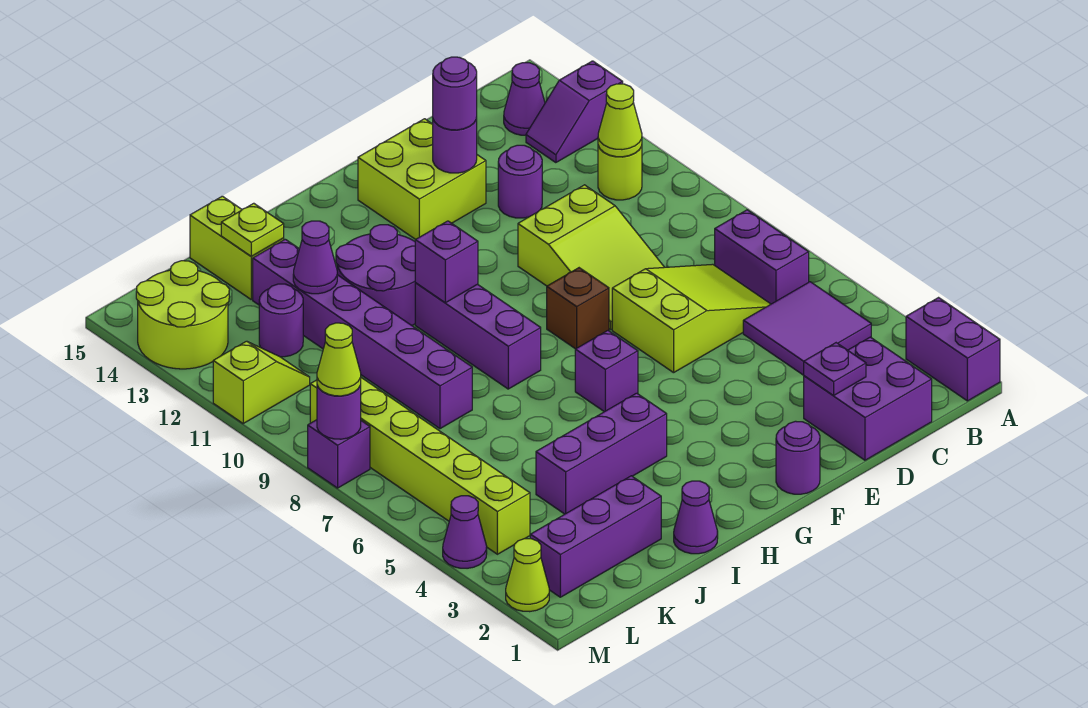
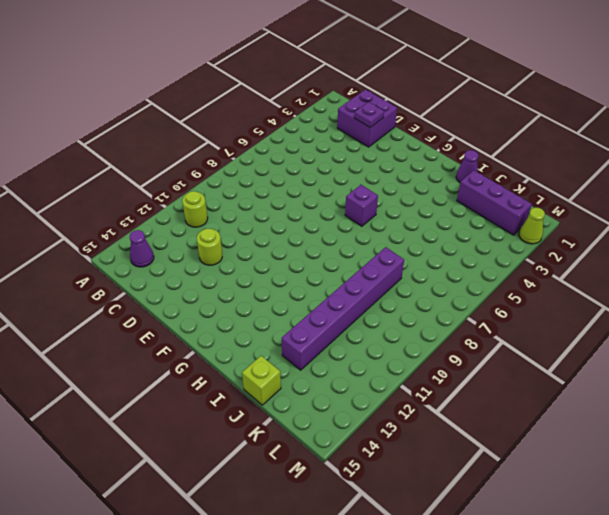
lime round brick D12 level 1 -> purple round brick D12 level 1
lime brick J15 level 1 -> lime brick J14:J15 level 1
none -> purple brick A1:A2 level 1
none -> purple slope A13:B13 level 1 top A
none -> purple tile B4:C5 level 1
none -> purple brick B6:B7 level 1

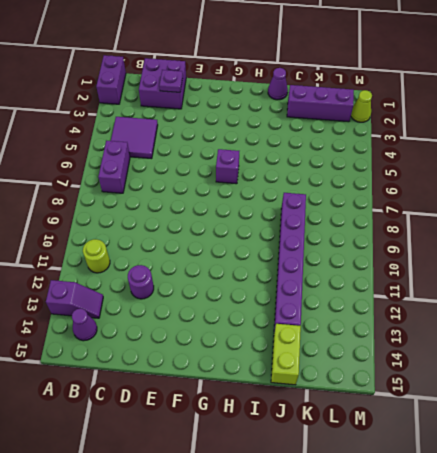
none -> lime slope C6:E7 level 1 top E
none -> lime slope D8:E10 level 1 top 10
none -> lime brick E13:F14 level 1
none -> purple round brick F1 level 1

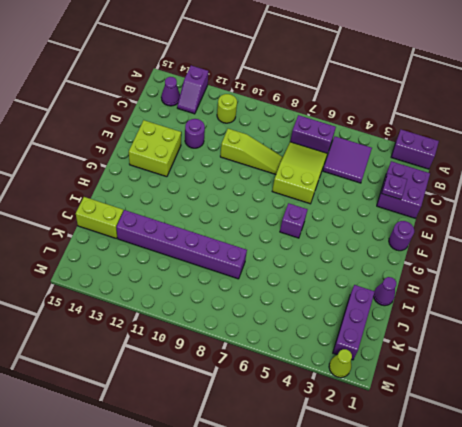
lime slope D8:D10 level 1 top 10 -> lime slope D8:E10 level 1 top 10
none -> brown brick F8 level 1
none -> purple brick H4:J4 level 1
none -> purple brick H8:H10 level 1
none -> purple round brick H11:I12 level 1

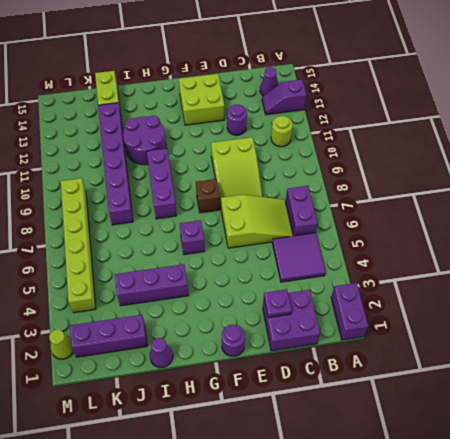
none -> purple round brick K12 level 1
none -> lime slope L11:M11 level 1 top M
none -> lime round brick L13:M14 level 1
none -> purple cone M4 level 1

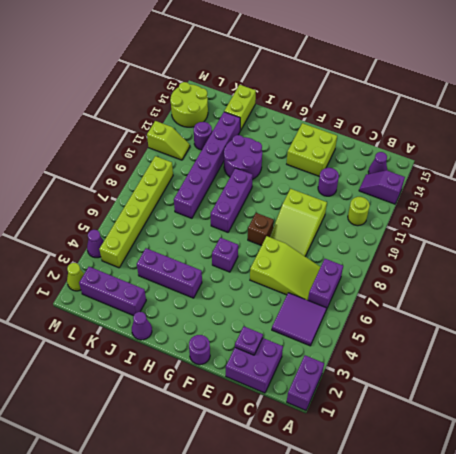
none -> purple brick M8 level 1
none -> lime cone B11 level 2
none -> purple round brick E13 level 2
none -> purple brick H10 level 2

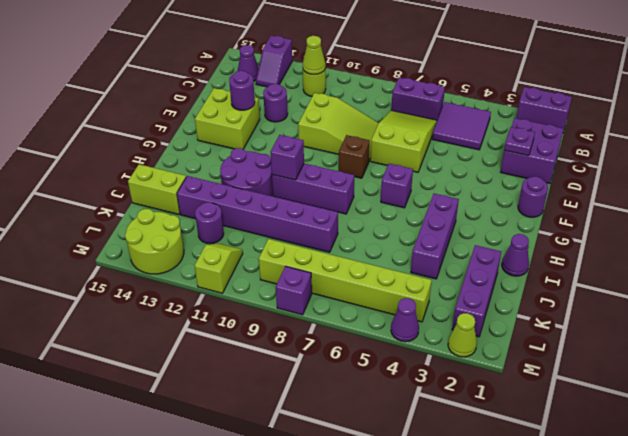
none -> purple cone J12 level 2
none -> lime plate J14 level 2
none -> purple round brick M8 level 2
none -> purple round brick E13 level 3

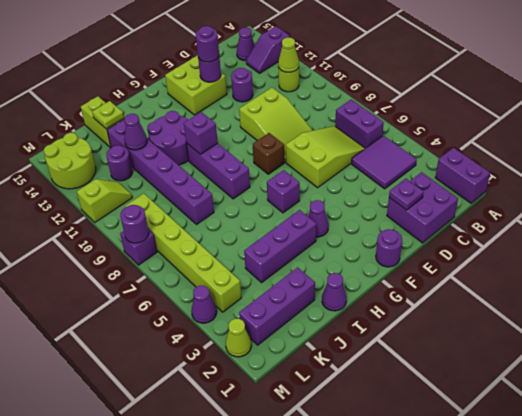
purple cone G4 level 1 -> none
none -> lime cone M8 level 3

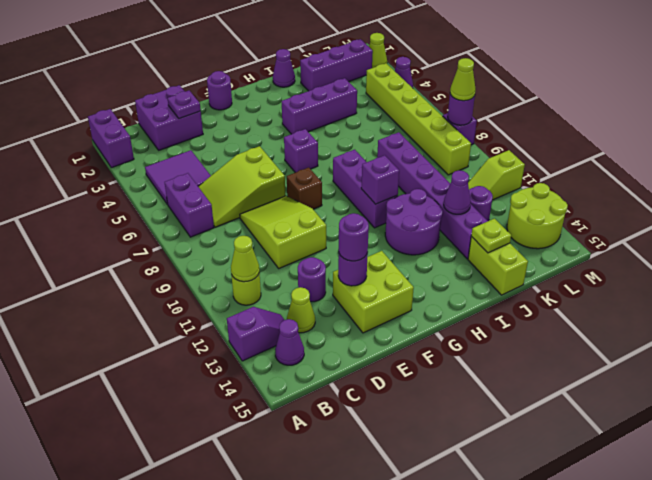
lime cone C13 level 1 -> none

